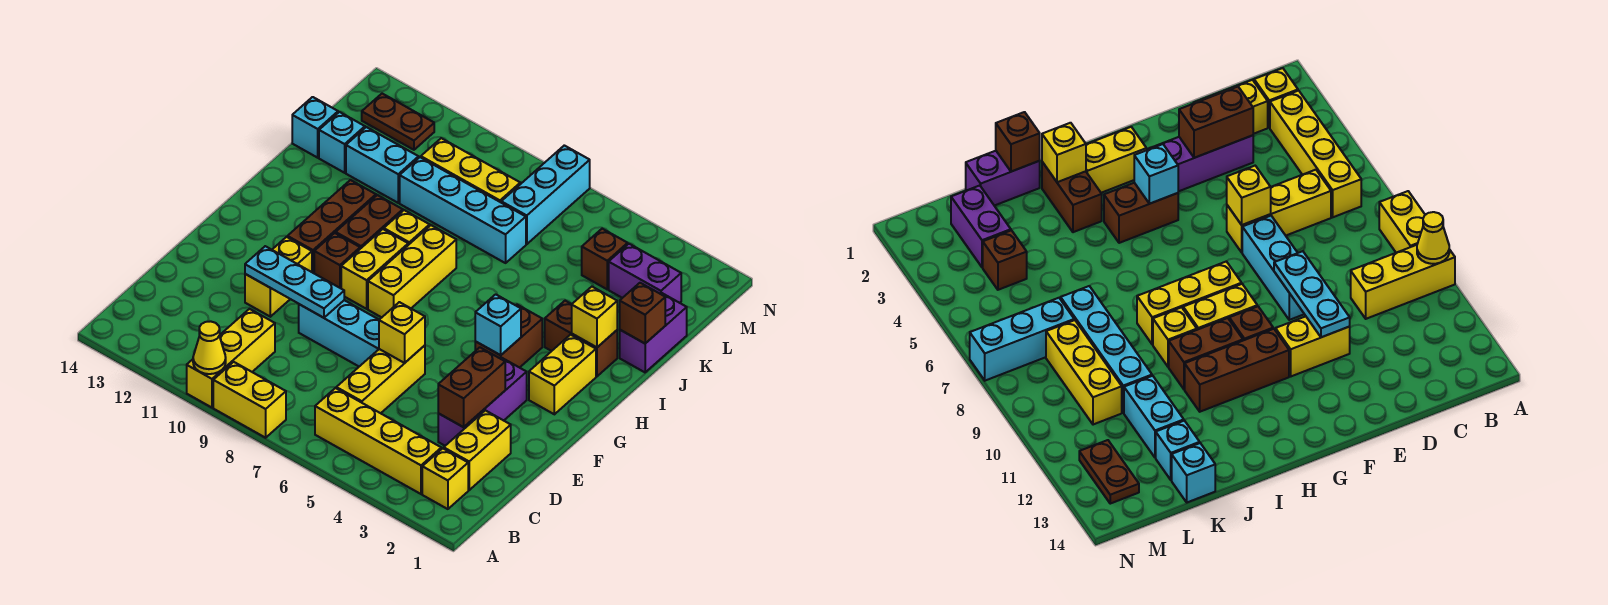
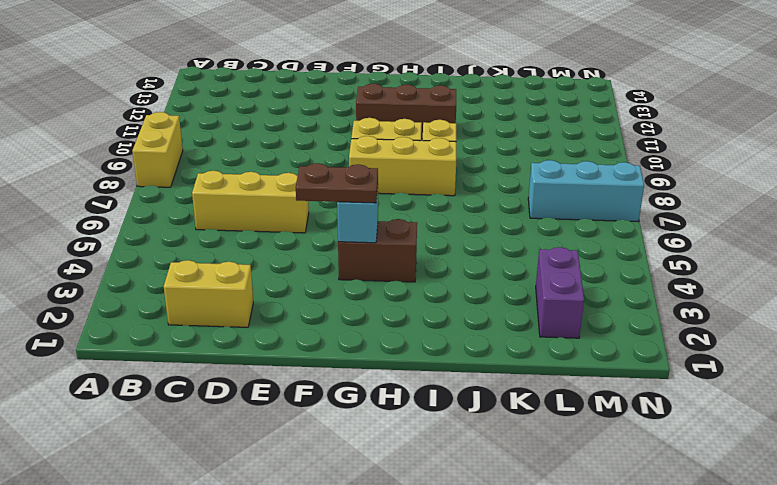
brown plate F4:G4 level 3 -> brown plate M12:M13 level 1
none -> yellow brick A10:C10 level 1
none -> yellow brick B2 level 1
none -> yellow brick B3:B6 level 1
none -> purple brick D3:F3 level 1

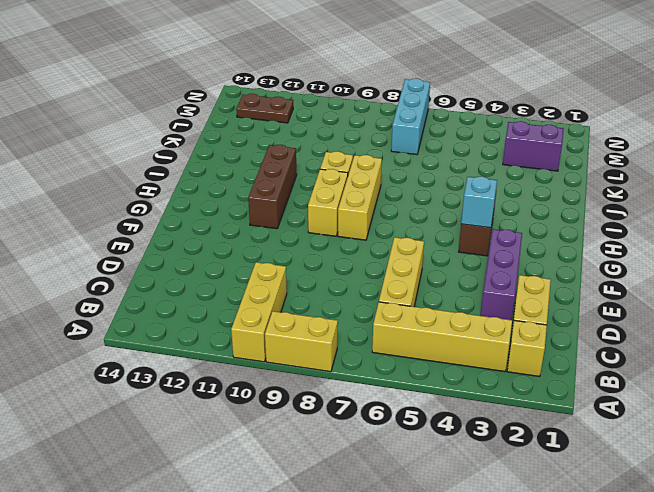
none -> cyan brick E7:E9 level 1
none -> yellow brick E11:F11 level 1
none -> yellow brick G2:H2 level 1
none -> brown brick G10 level 1

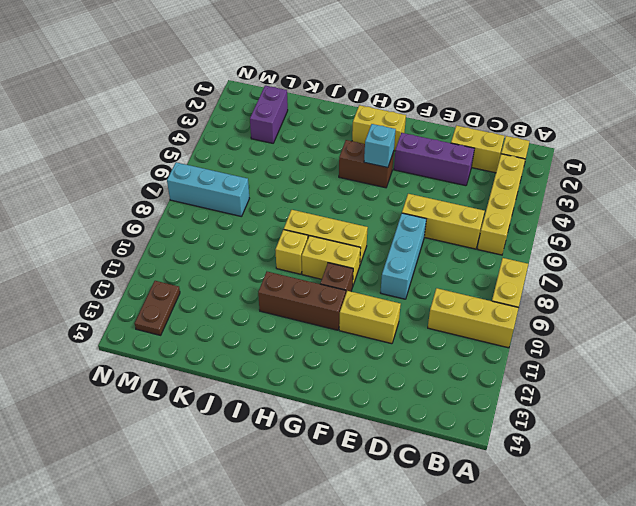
none -> brown brick H10:I10 level 1
none -> brown brick I2:I3 level 1
none -> purple brick J1:K1 level 1
none -> cyan brick K7:K10 level 1

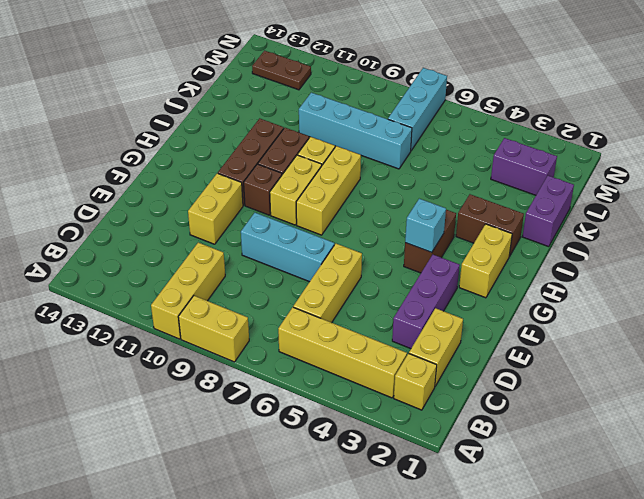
none -> cyan brick K11:K12 level 1
none -> cyan brick K13 level 1
none -> cyan brick K14 level 1
none -> brown brick L4 level 1

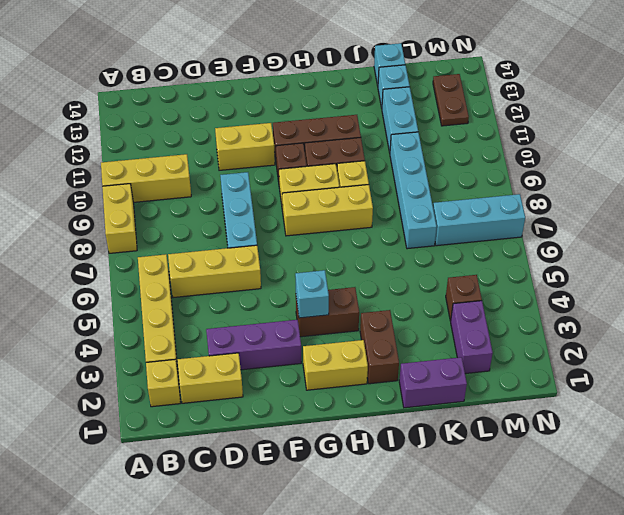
none -> yellow brick L8:L10 level 1
none -> yellow cone A10 level 2
none -> brown brick D3:E3 level 2
none -> yellow brick E6 level 2

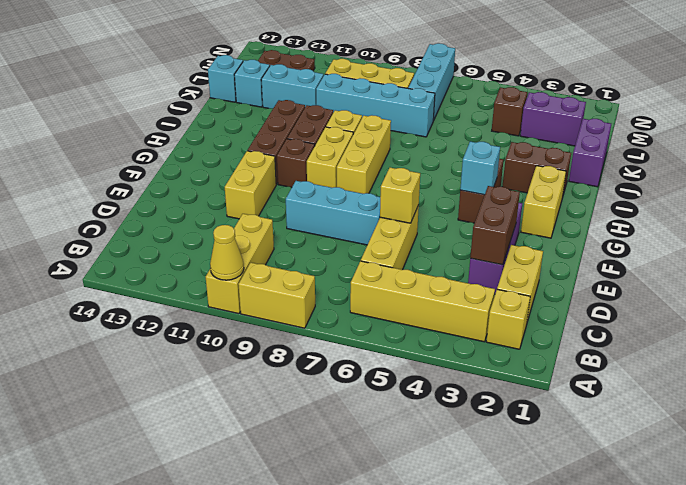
none -> cyan plate E9:E11 level 2
none -> yellow brick I2 level 2
none -> brown brick J1 level 2

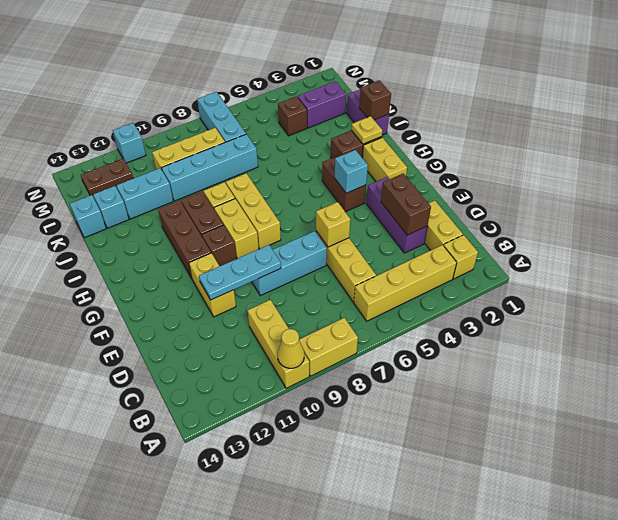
yellow plate I2 level 2 -> yellow brick I2 level 2
cyan brick N11 level 1 -> none

